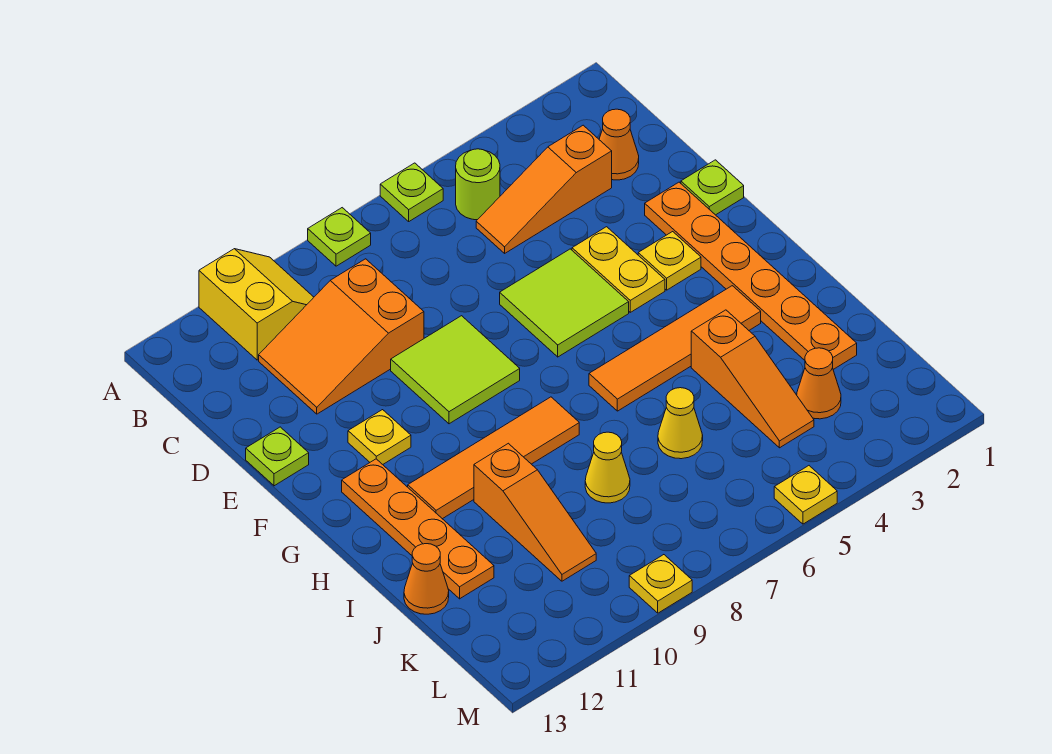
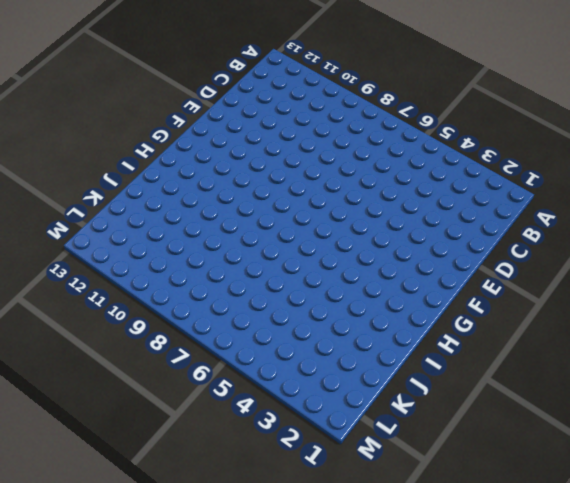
none -> lime plate A6 level 1
none -> lime plate A8 level 1
none -> yellow slope A10:B11 level 1 top 11

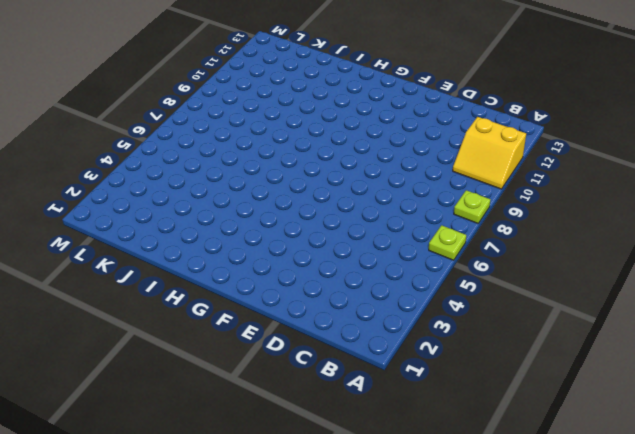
none -> lime round brick B5 level 1
none -> orange cone C2 level 1
none -> orange slope C3:C5 level 1 top 3

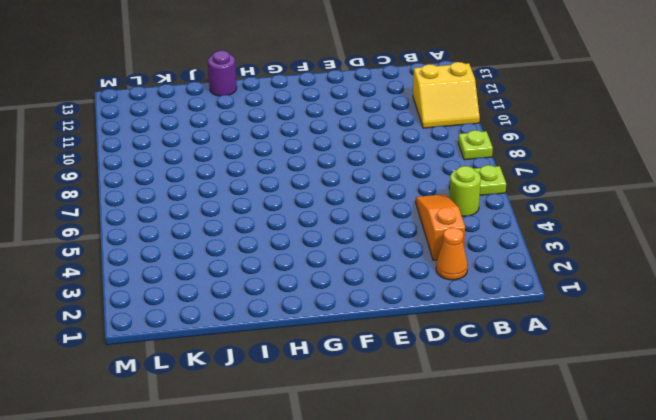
purple round brick I13 level 1 -> none
none -> orange slope C9:D11 level 1 top 9
none -> lime plate E1 level 1
none -> orange plate E2:J2 level 1

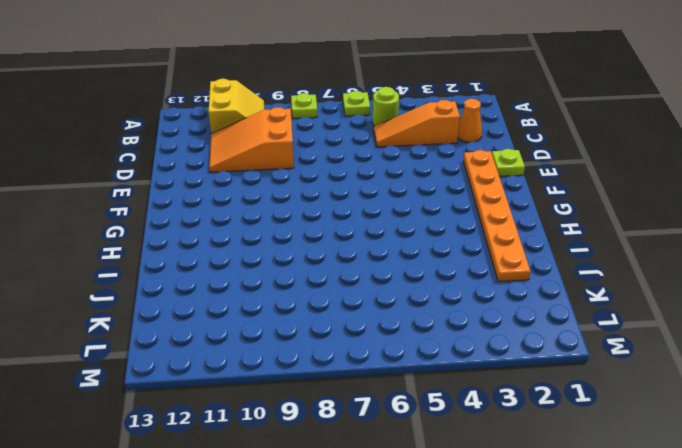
none -> yellow plate E4:F4 level 1
none -> lime tile E5:F6 level 1
none -> lime tile E8:F9 level 1

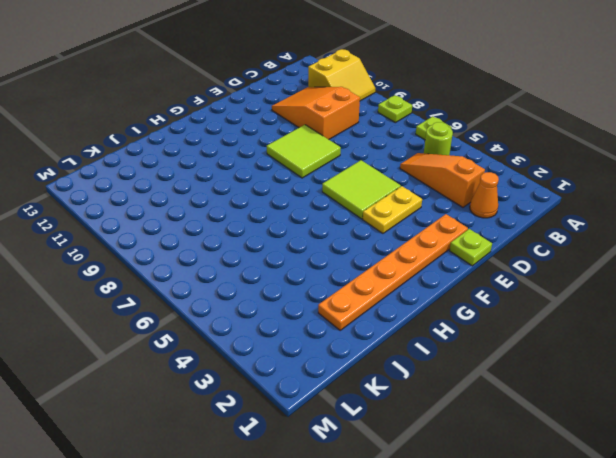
none -> lime plate E13 level 1
none -> yellow plate F3 level 1
none -> yellow plate F11 level 1

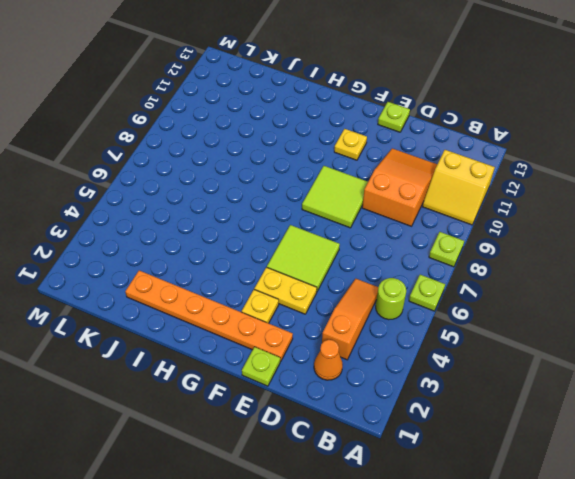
none -> orange plate G12:J12 level 1
none -> orange tile H3:H6 level 1
none -> orange tile H8:H11 level 1

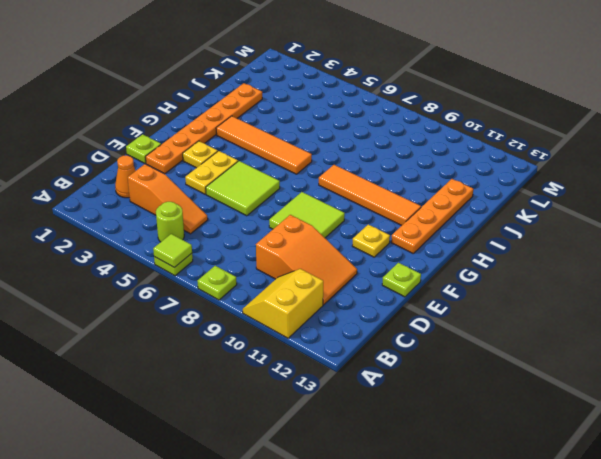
lime tile A6 level 2 -> none
none -> orange slope I4:K4 level 1 top I
none -> orange slope I10:K10 level 1 top I
none -> yellow cone J6 level 1

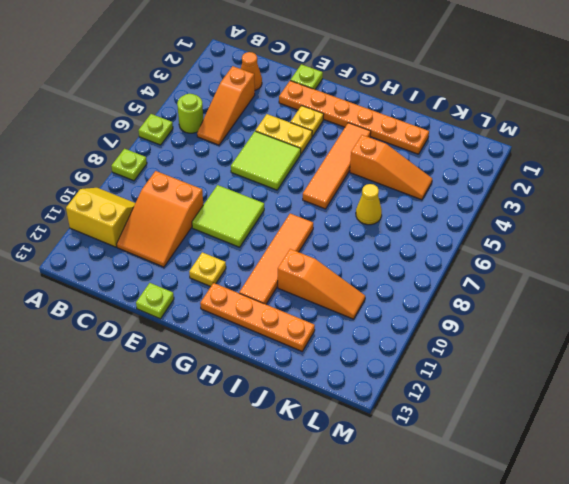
none -> yellow cone J8 level 1
none -> orange cone J13 level 1
none -> orange cone K3 level 1

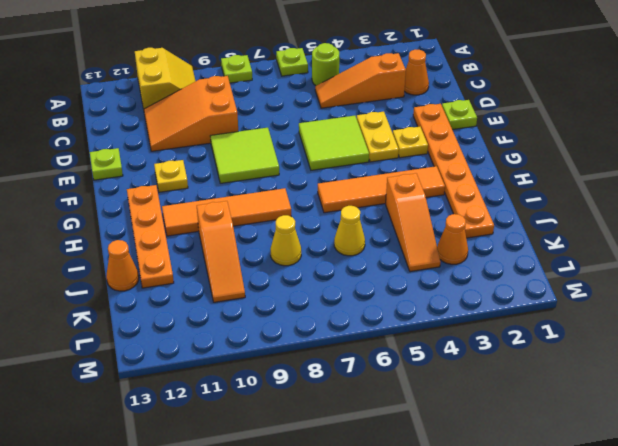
none -> yellow plate M5 level 1
none -> yellow plate M9 level 1

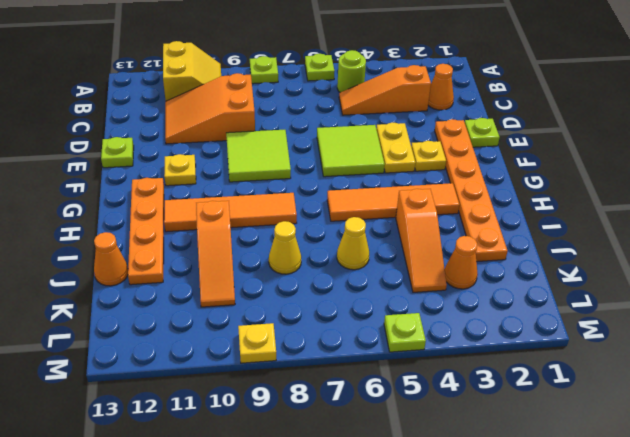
lime plate M5 level 1 -> yellow plate M5 level 1

